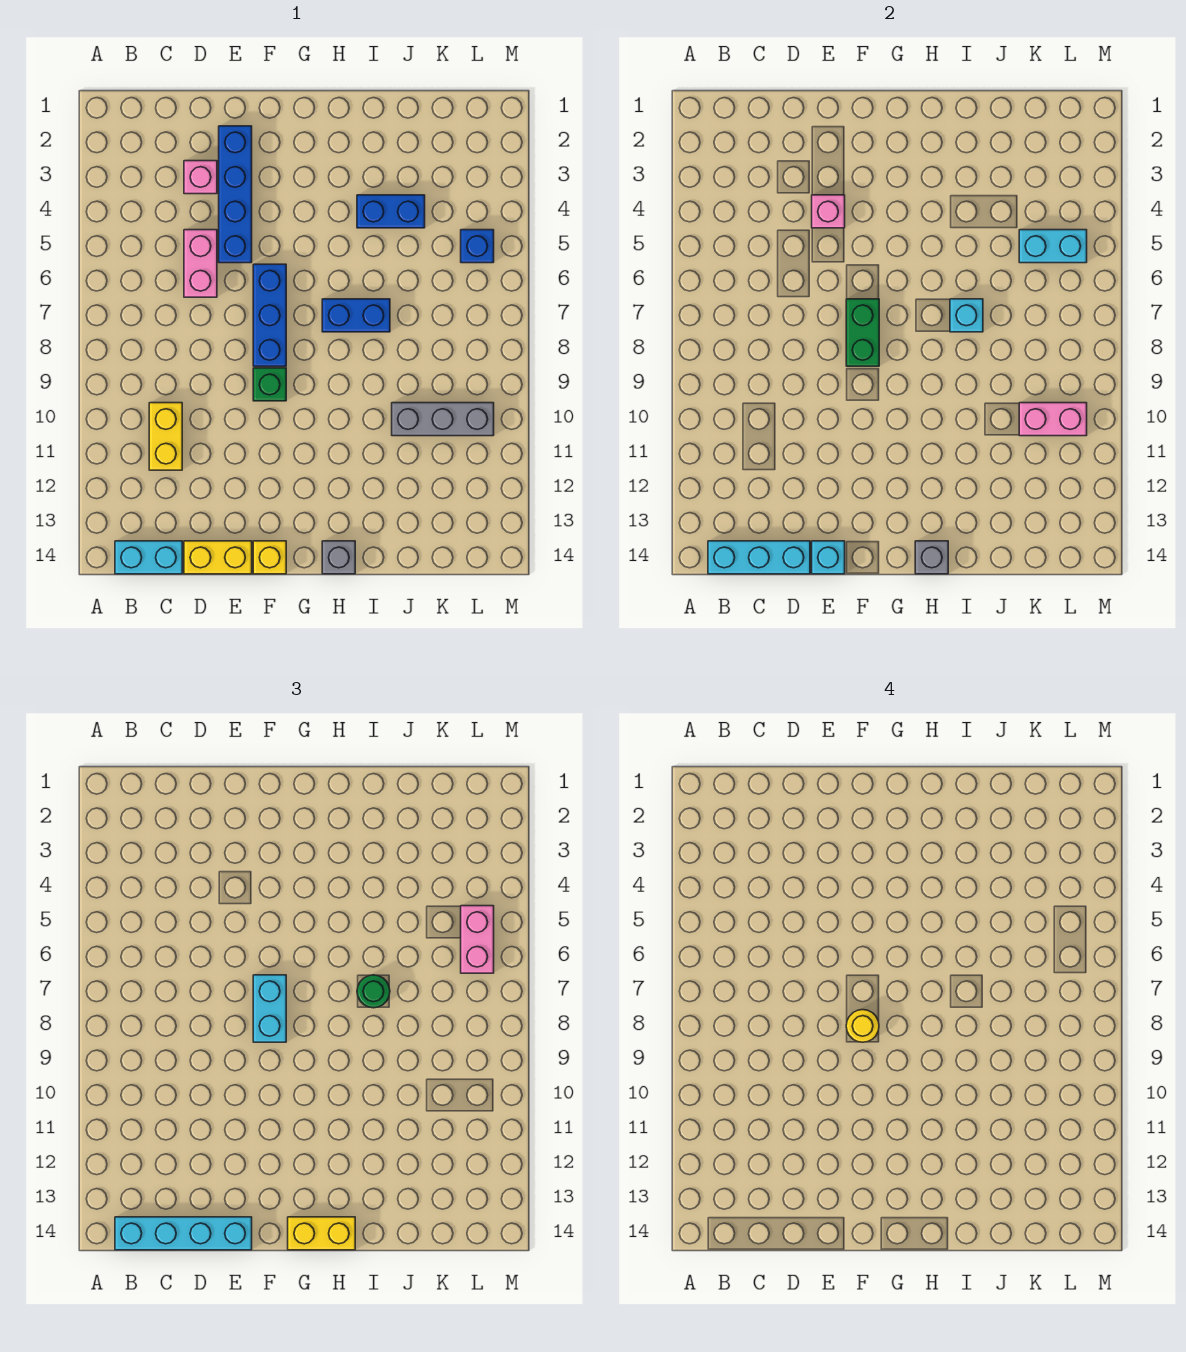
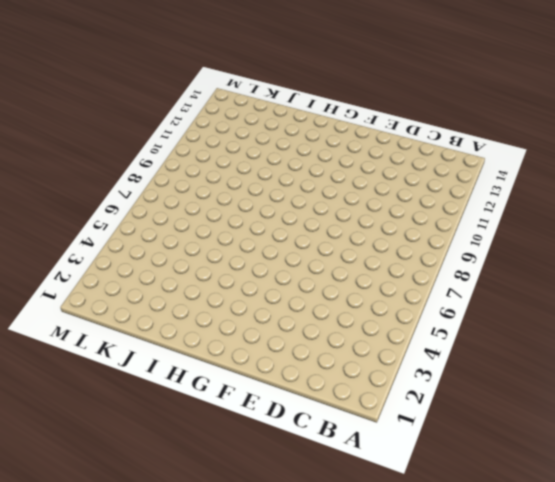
none -> cyan brick B14:C14 level 1
none -> yellow brick C10:C11 level 1
none -> pink brick D3 level 1

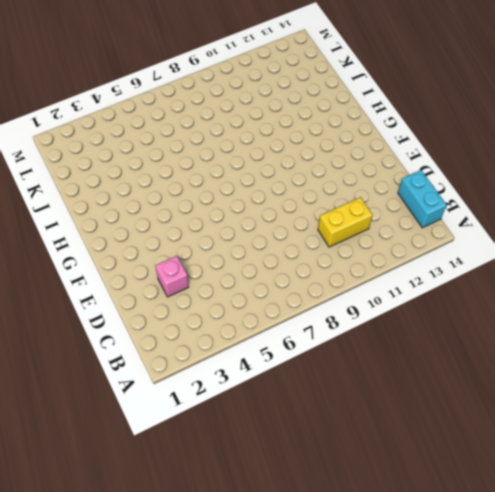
none -> pink brick D5:D6 level 1
none -> yellow brick D14:E14 level 1
none -> blue brick E2:E5 level 1

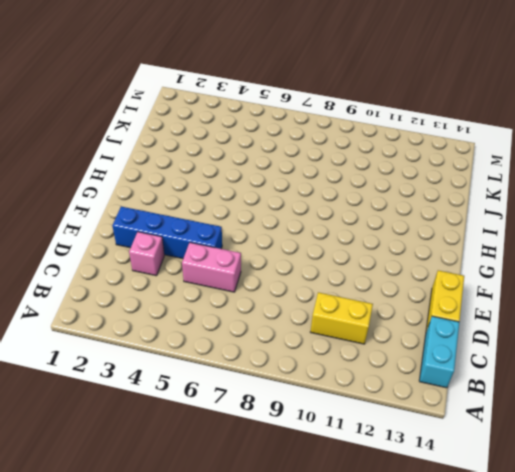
none -> blue brick F6:F8 level 1
none -> green brick F9 level 1
none -> yellow brick F14 level 1

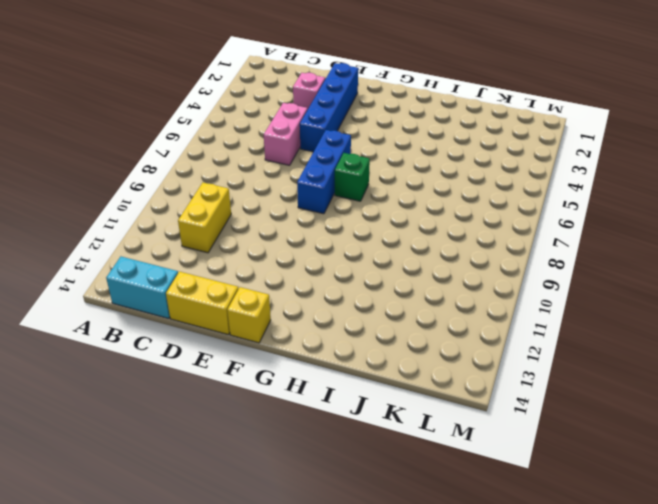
green brick G7 level 1 -> green brick F9 level 1
none -> blue brick H7:I7 level 1
none -> grey brick H14 level 1
none -> blue brick I4:J4 level 1

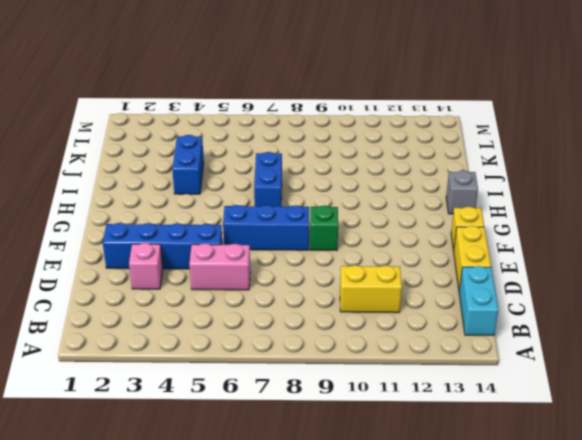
none -> grey brick J10:L10 level 1
none -> blue brick L5 level 1
none -> cyan brick B14:D14 level 2

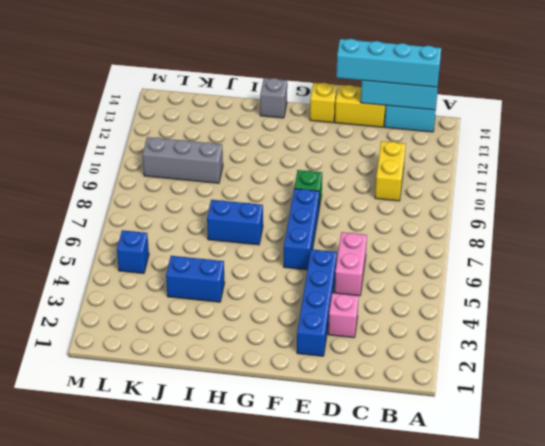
none -> pink brick E4 level 2
none -> cyan brick E14 level 2
none -> green brick F7:F8 level 2

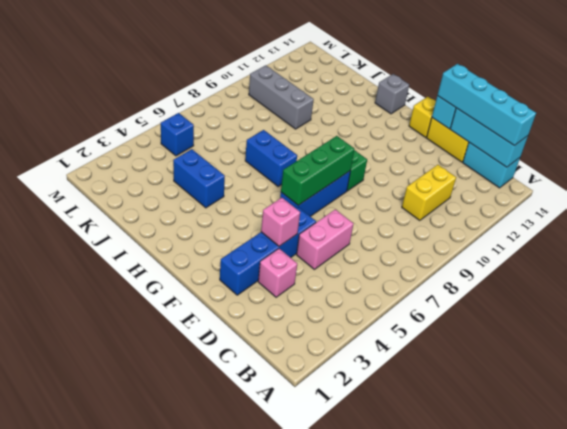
green brick F6:F8 level 2 -> green brick F7:F8 level 2
none -> grey brick H14 level 2
none -> cyan brick I7 level 2
none -> cyan brick K5:L5 level 2

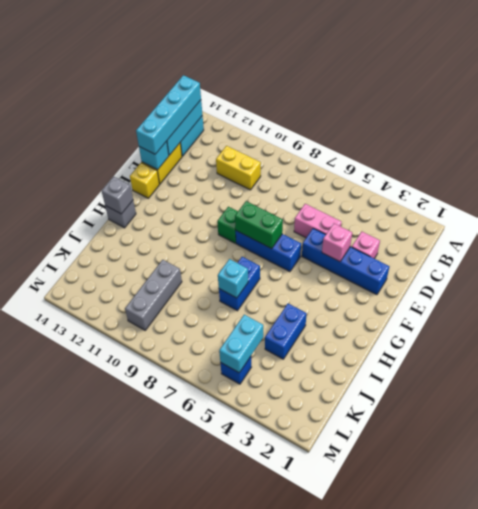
none -> pink brick K10:L10 level 2
none -> cyan brick F7:F8 level 3
none -> yellow brick G14:H14 level 3

